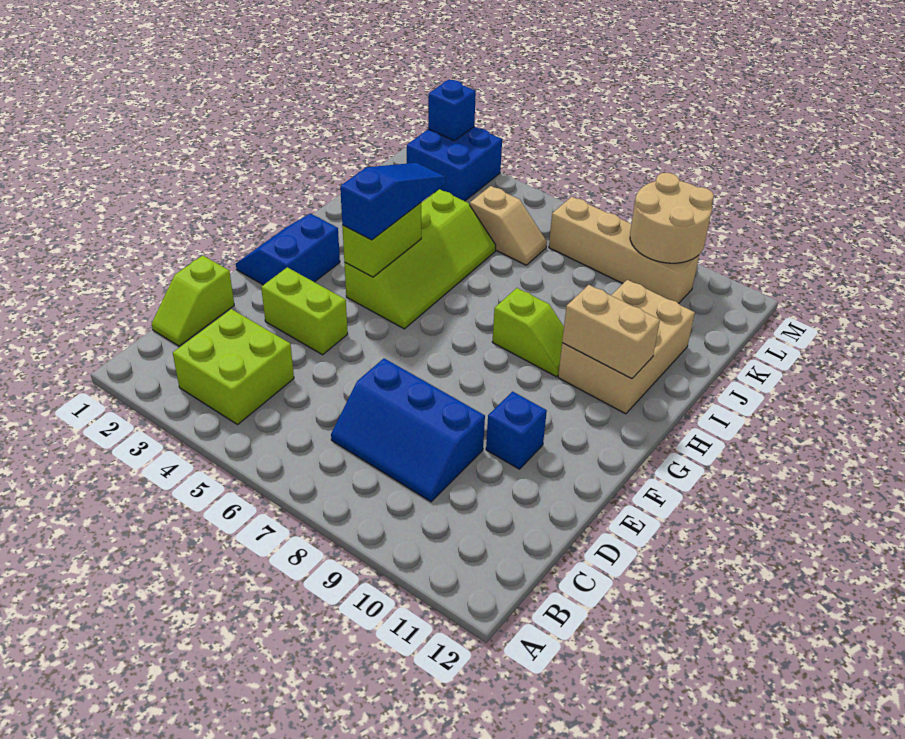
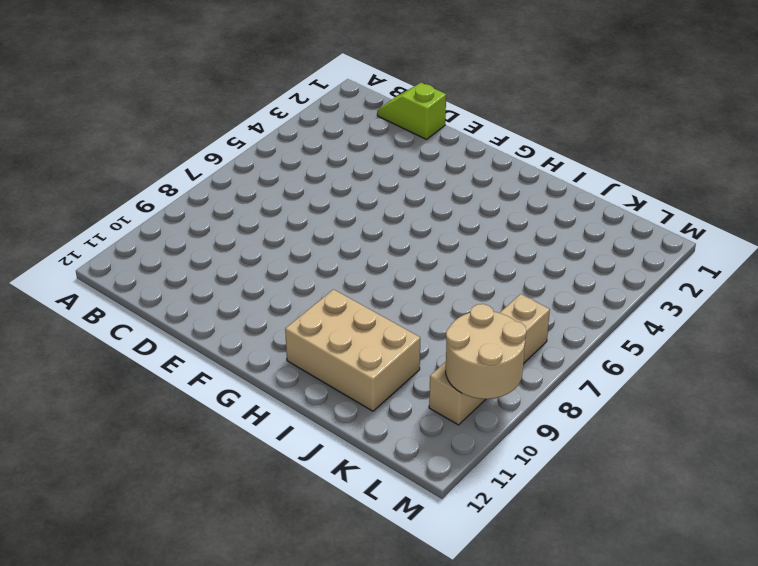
none -> lime brick B3:C4 level 1
none -> blue slope C7:D9 level 1 top D
none -> lime brick E3:E4 level 1

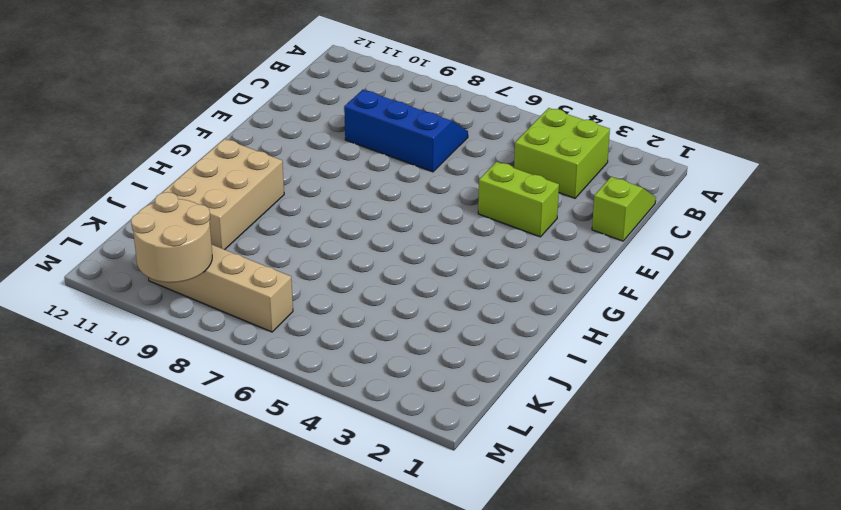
none -> blue brick E10 level 1
none -> blue slope F1:G2 level 1 top 2
none -> lime slope G4:J5 level 1 top 4

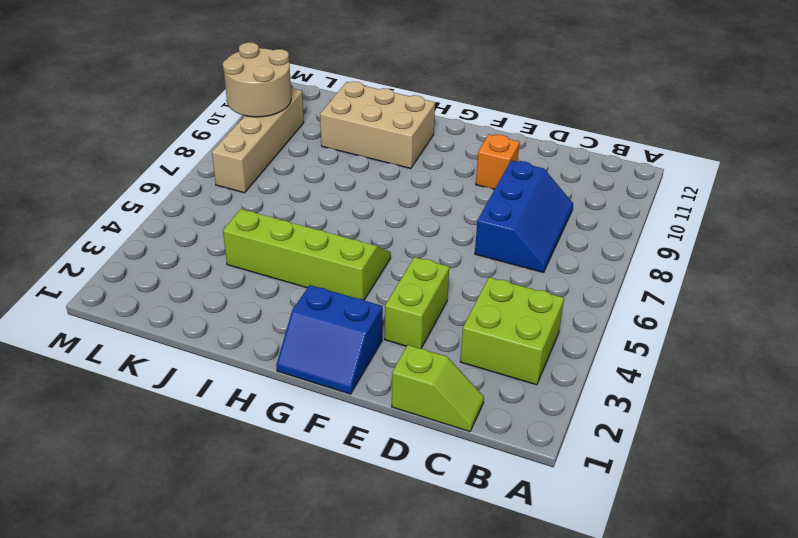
orange brick E10 level 1 -> blue brick E10 level 1
none -> lime slope H8:H9 level 1 top 8
none -> tan slope K5:K6 level 1 top 5
none -> blue brick L2:M3 level 1

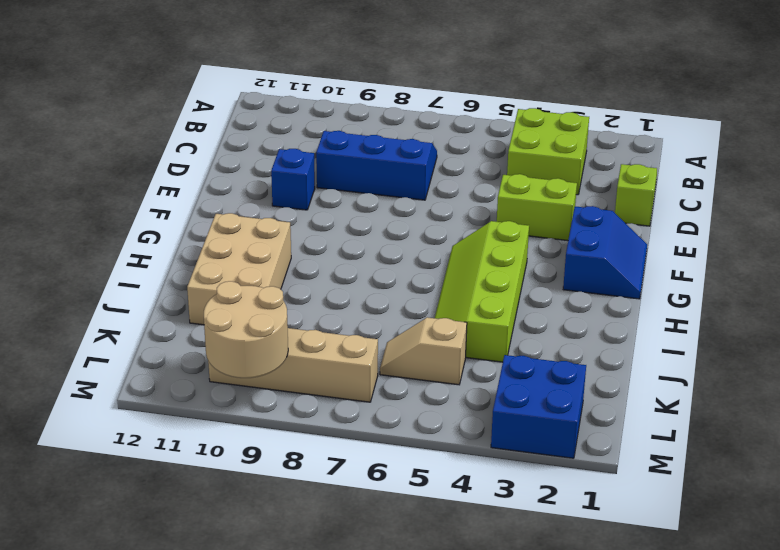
none -> lime slope H8:H9 level 1 top 8
none -> lime brick G4:H4 level 2
none -> tan brick H10:H11 level 2

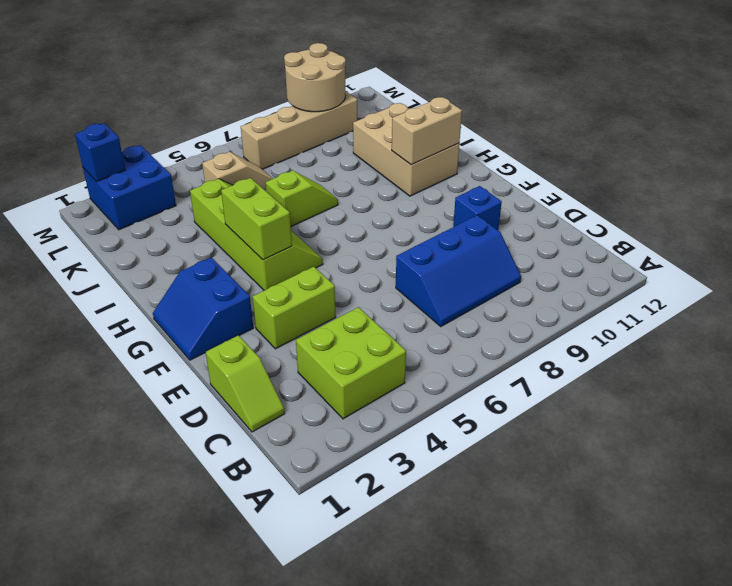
lime slope I6:I7 level 1 top 6 -> lime slope H8:H9 level 1 top 8
none -> blue slope G4:I4 level 3 top G

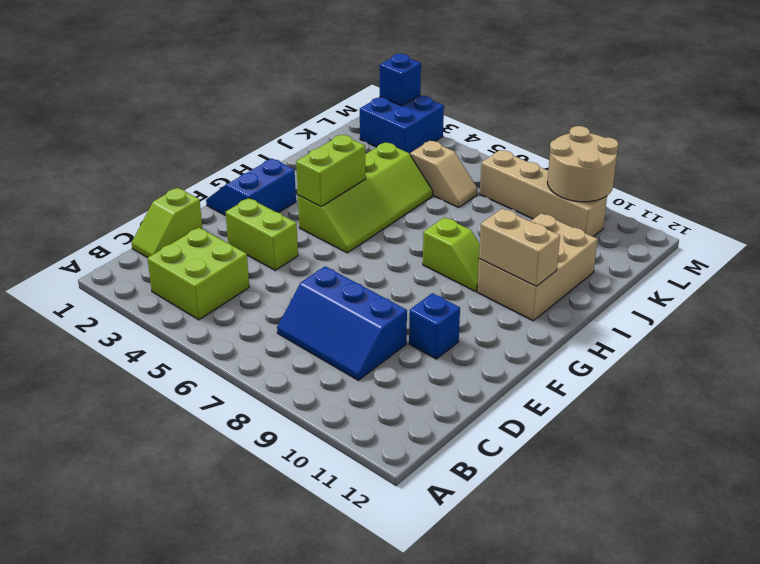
none -> blue slope G4:I4 level 3 top G

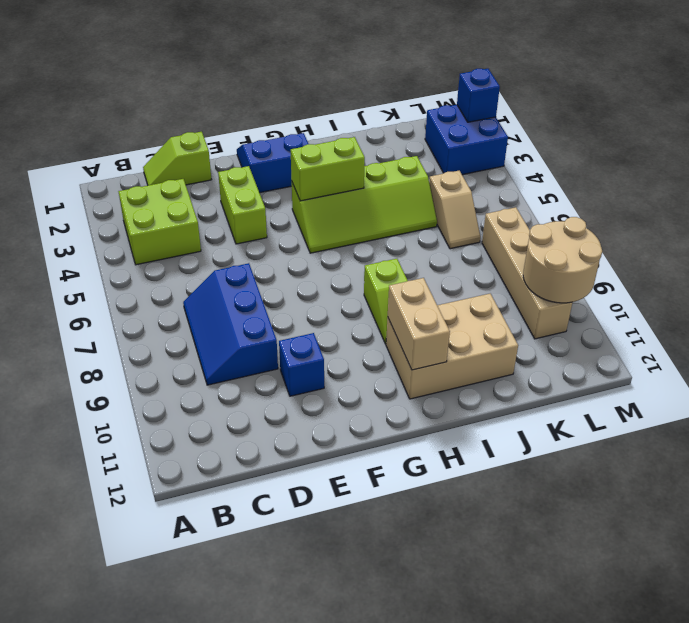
none -> blue slope G4:I4 level 3 top G

